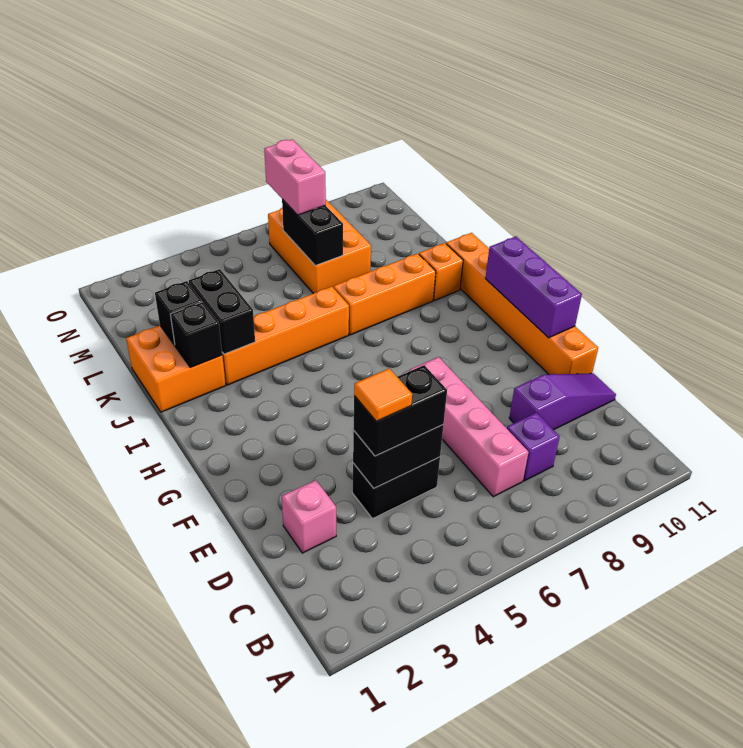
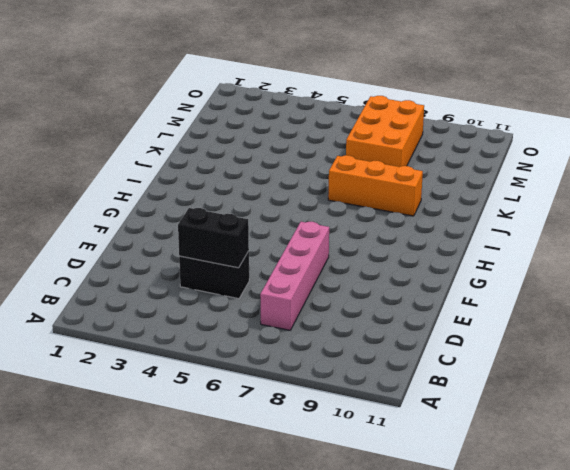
none -> purple brick C8 level 1
none -> pink brick D2 level 1
none -> purple slope D9:D11 level 1 top 9

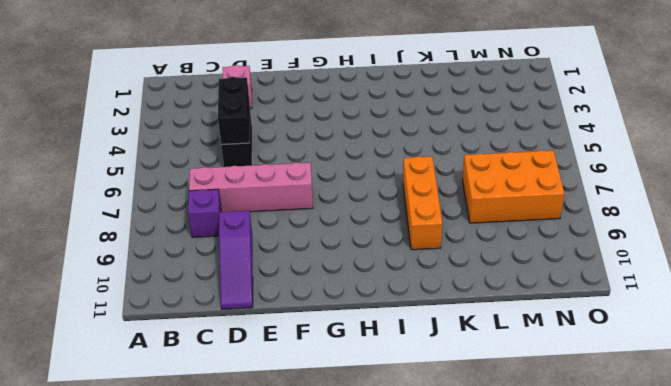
none -> orange brick E11:J11 level 1
none -> orange brick J1:K2 level 1
none -> orange brick J3:J6 level 1

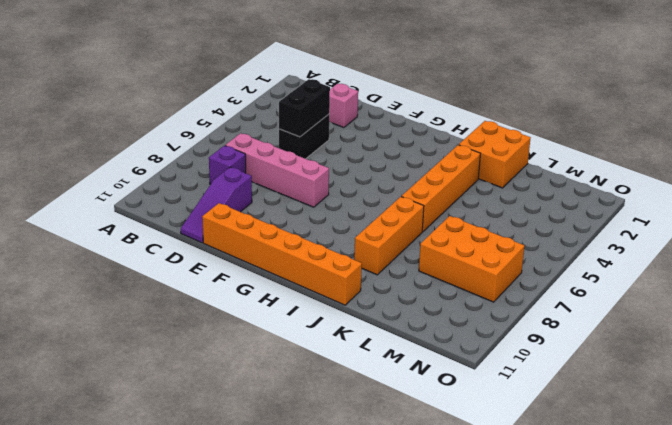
none -> orange brick J10 level 1
none -> purple brick F11:H11 level 2
none -> black brick J2 level 2

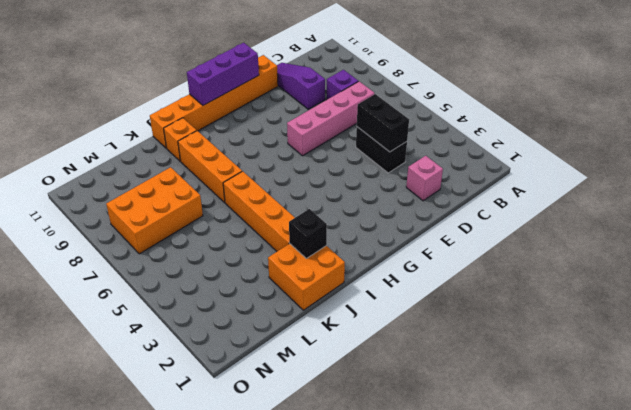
none -> black brick J3:K3 level 2
none -> black brick K2 level 2
none -> black brick L7:M7 level 2

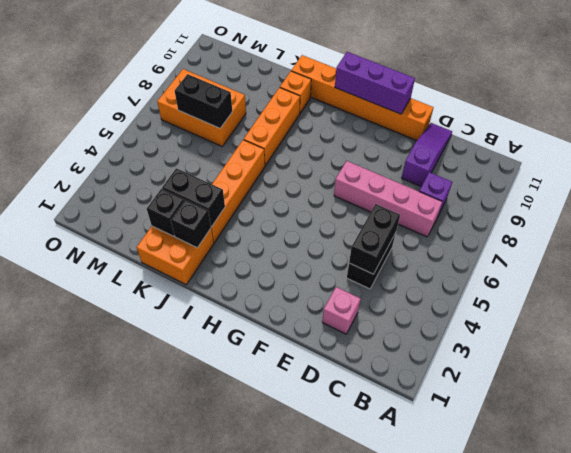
none -> black brick D4:D5 level 3
none -> pink brick M7:N7 level 3
none -> orange tile D4 level 4

